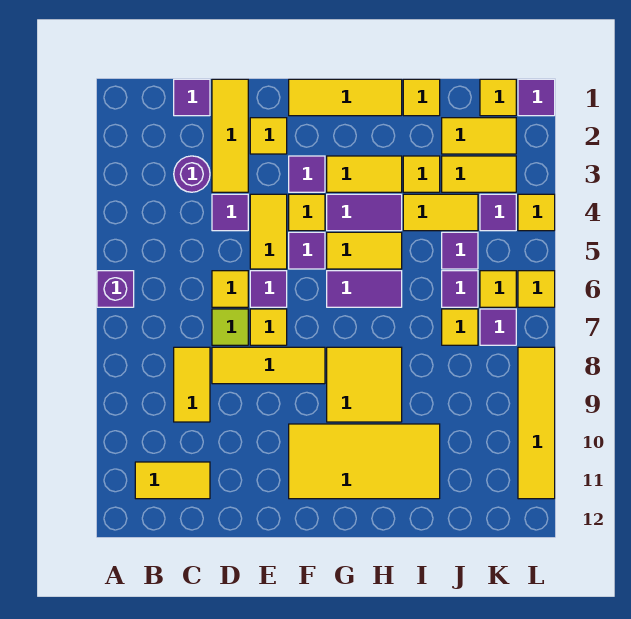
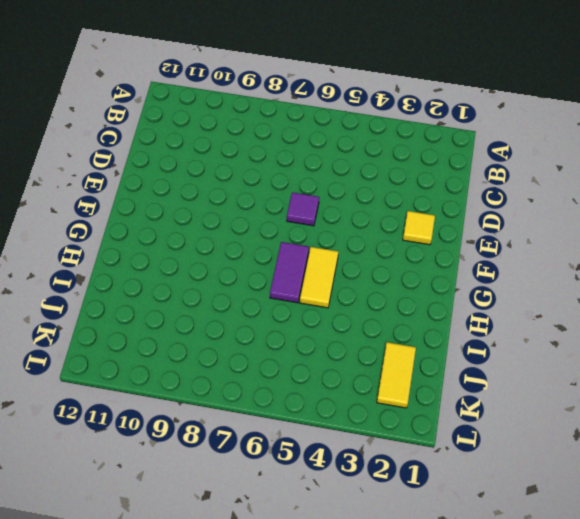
none -> purple brick A6 level 1
none -> yellow tile B11:C11 level 1
none -> purple tile C1 level 1
none -> purple round brick C3 level 1

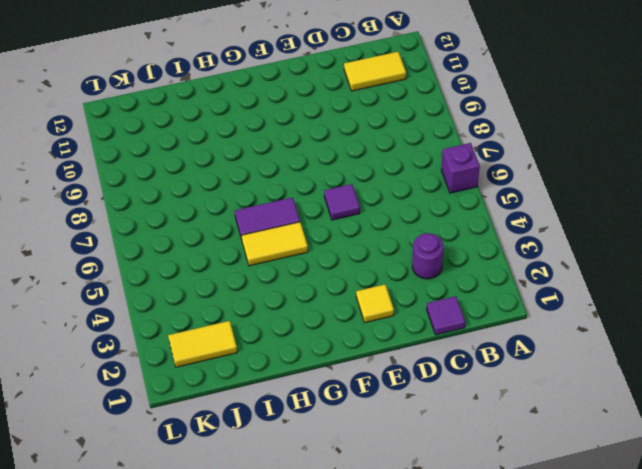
none -> yellow tile C8:C9 level 1
none -> yellow tile D1:D3 level 1
none -> purple tile D4 level 1
none -> yellow tile D6 level 1

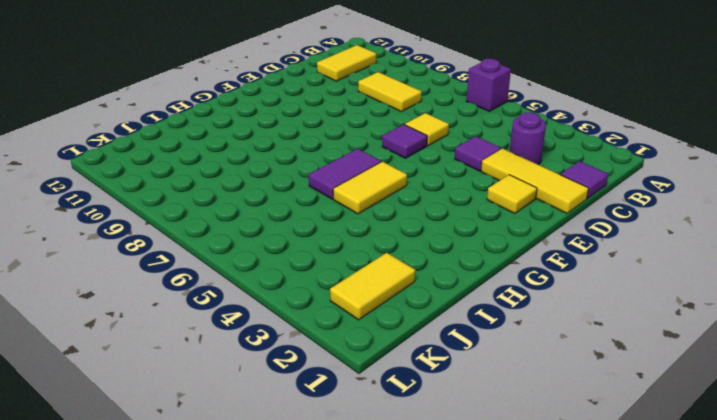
none -> lime tile D7 level 1
none -> yellow tile D8:F8 level 1
none -> yellow tile E4:E5 level 1
none -> yellow tile E7 level 1

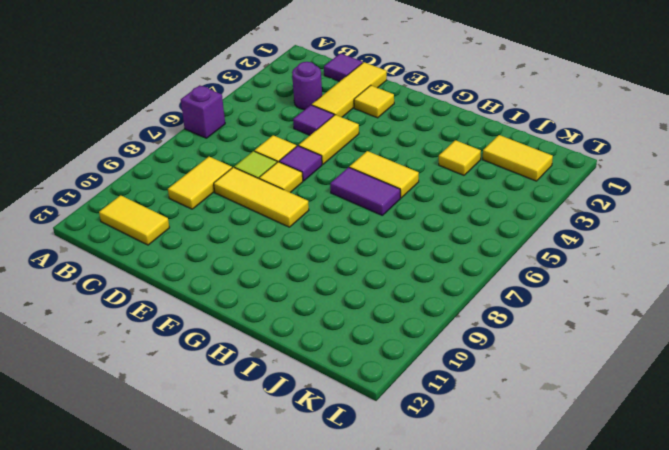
none -> yellow tile F1:H1 level 1
none -> purple tile F3 level 1
none -> yellow tile F4 level 1
none -> purple tile F5 level 1

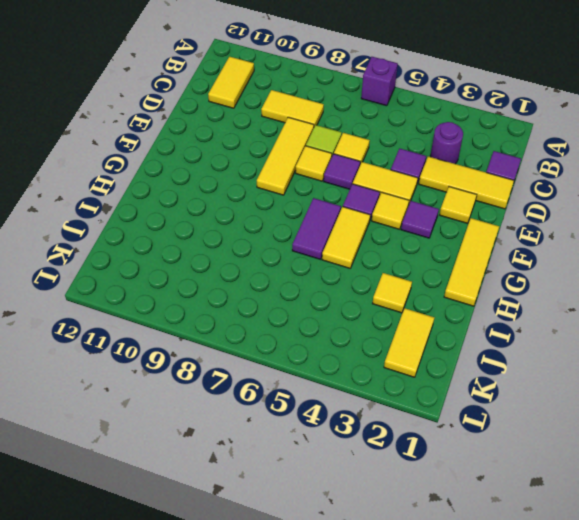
none -> yellow tile F10:I11 level 1
none -> yellow tile G3:H3 level 1
none -> purple tile G4:H4 level 1
none -> yellow tile G8:H9 level 1

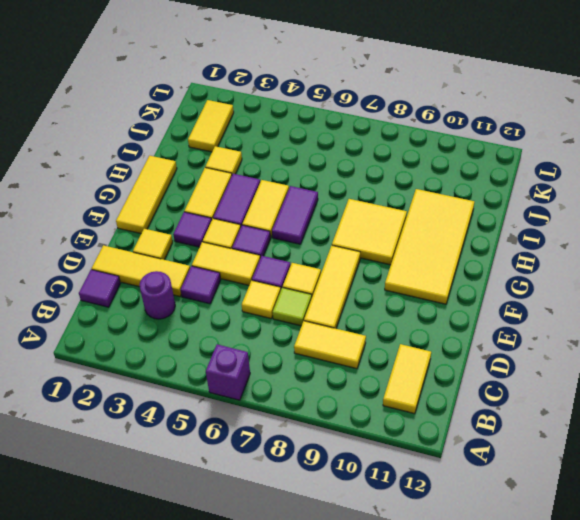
none -> yellow tile I1 level 1
none -> yellow tile I4:J4 level 1
none -> yellow tile J3:K3 level 1
none -> purple tile J5 level 1

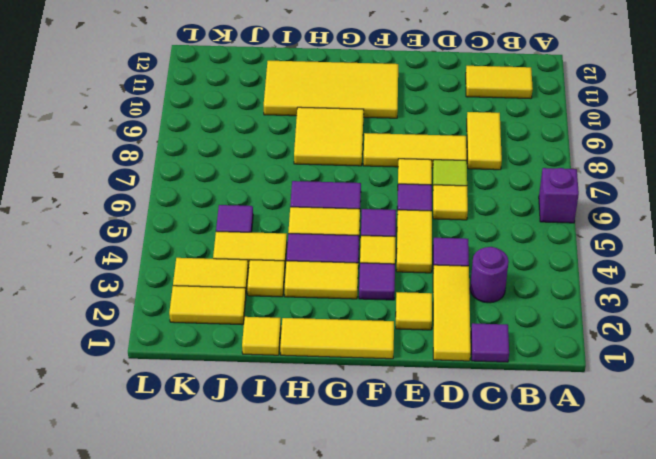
none -> purple tile J6 level 1
none -> yellow tile J7 level 1
none -> yellow tile K1 level 1
none -> purple tile K4 level 1

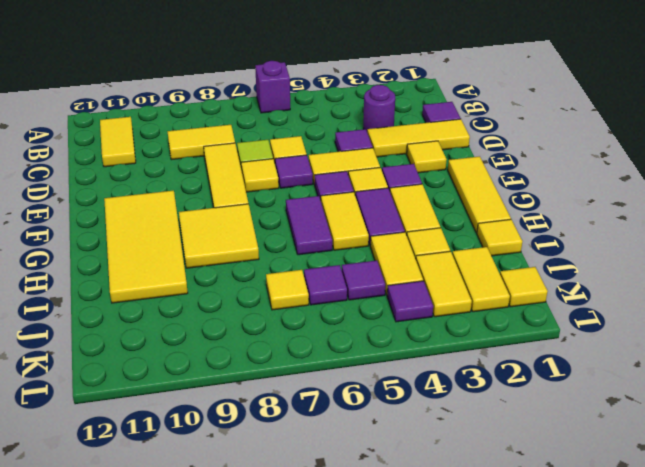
none -> yellow tile K6 level 1
none -> purple tile K7 level 1
none -> purple tile L1 level 1
none -> yellow tile L4 level 1

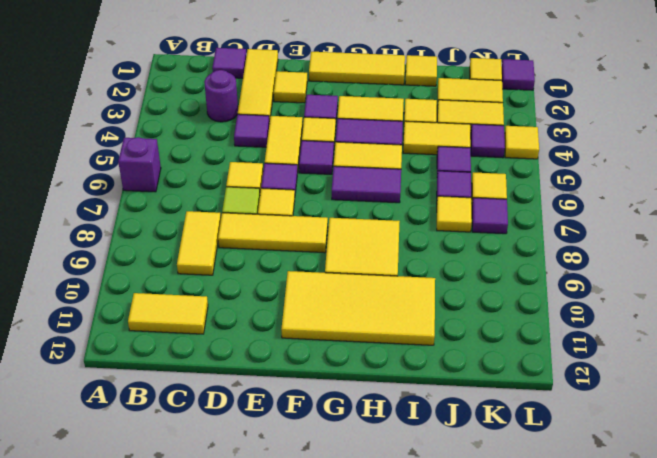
none -> yellow tile L6 level 1
none -> yellow tile L8:L11 level 1

